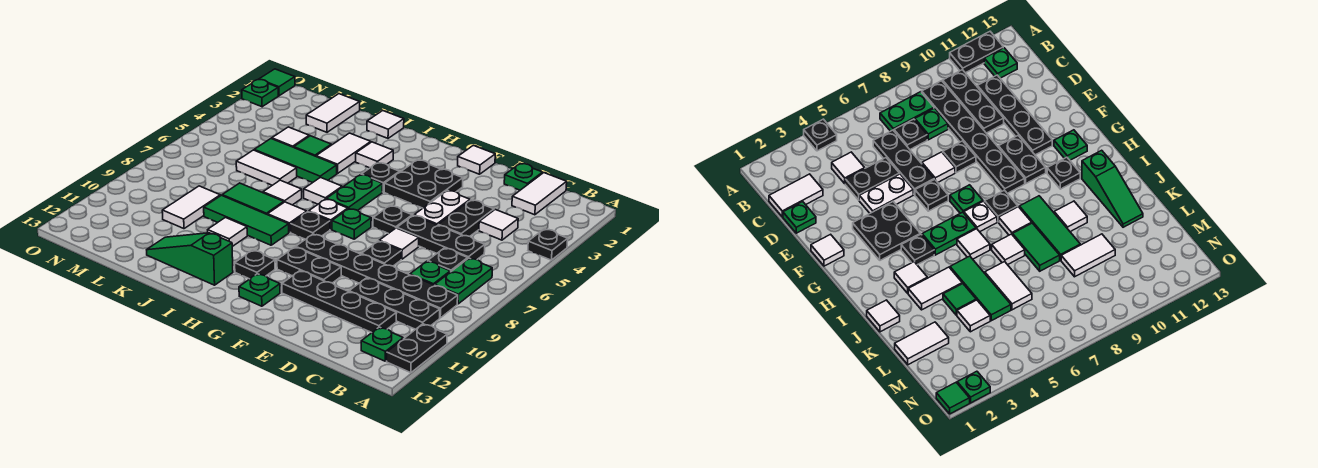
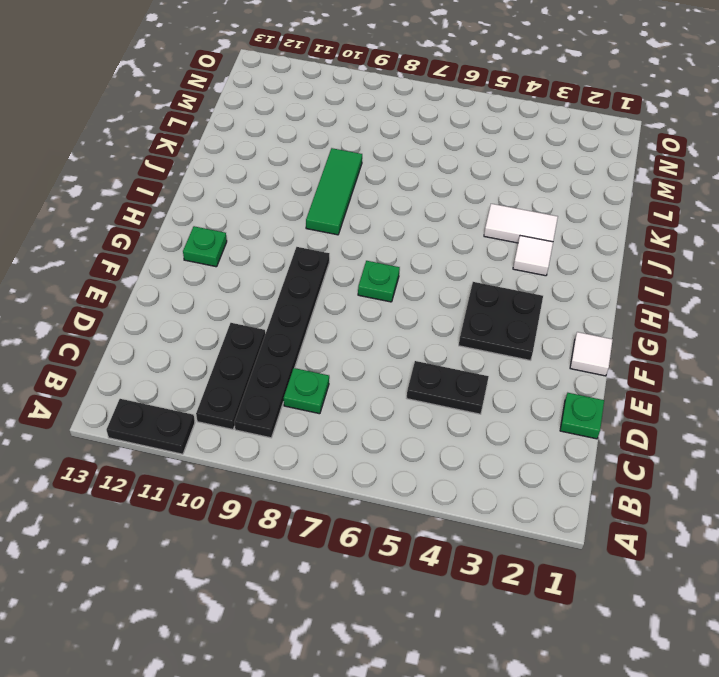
none -> black plate A4 level 1
none -> green plate B7:B8 level 1
none -> green plate B12 level 1
none -> white tile C1:C2 level 1

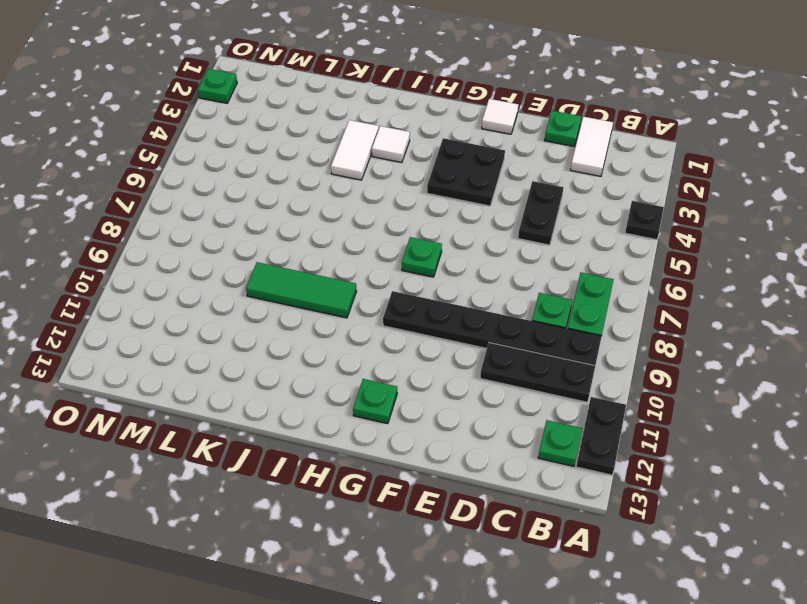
none -> white tile C4 level 1
none -> black plate C6:E6 level 1
none -> black plate C7 level 1
none -> black plate C11:F11 level 1

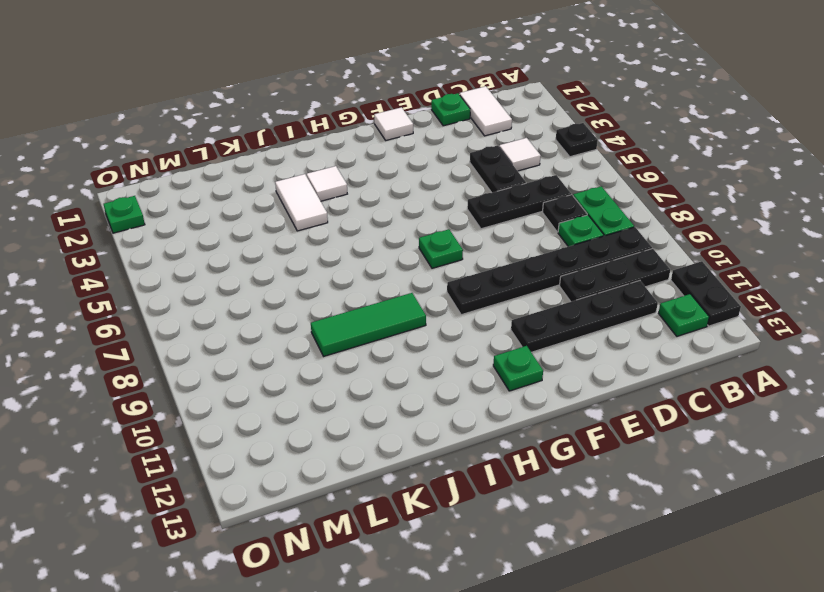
none -> white plate E4:E5 level 1
none -> white tile E7 level 1
none -> black plate E8 level 1
none -> black plate F3:G4 level 1

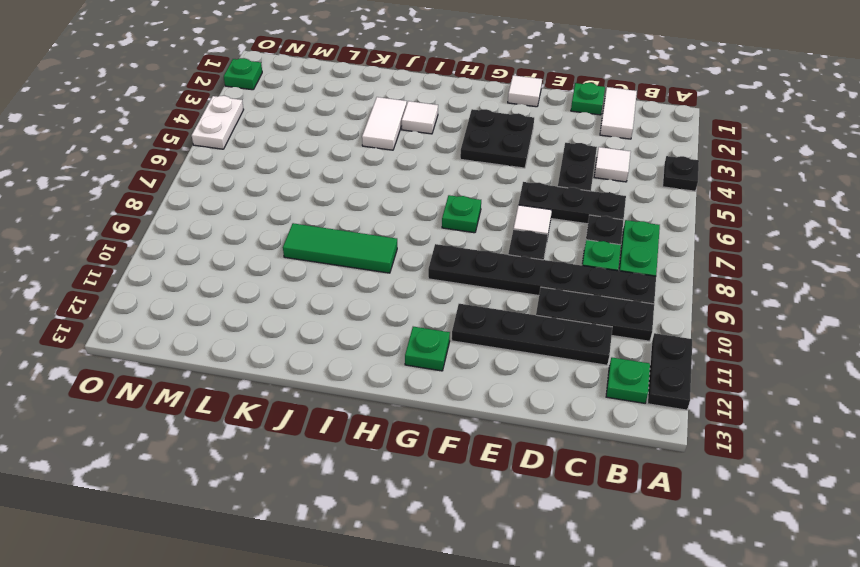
white plate O4:O5 level 1 -> white plate E4:E5 level 1
none -> black plate F6 level 1
none -> black plate F10:G10 level 1
none -> black plate H4 level 1
none -> green plate H5:H6 level 1

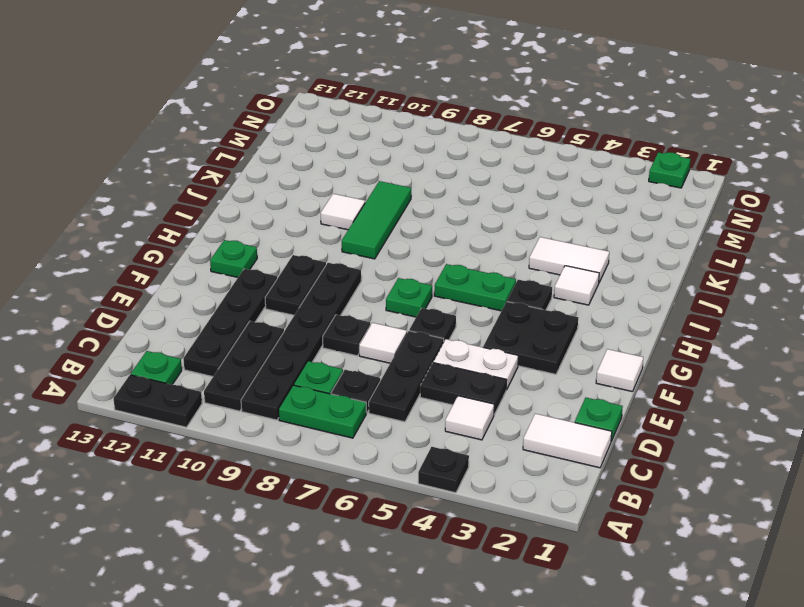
none -> white plate H7 level 1
none -> black plate H8 level 1
none -> black plate H11 level 1
none -> white tile I6 level 1

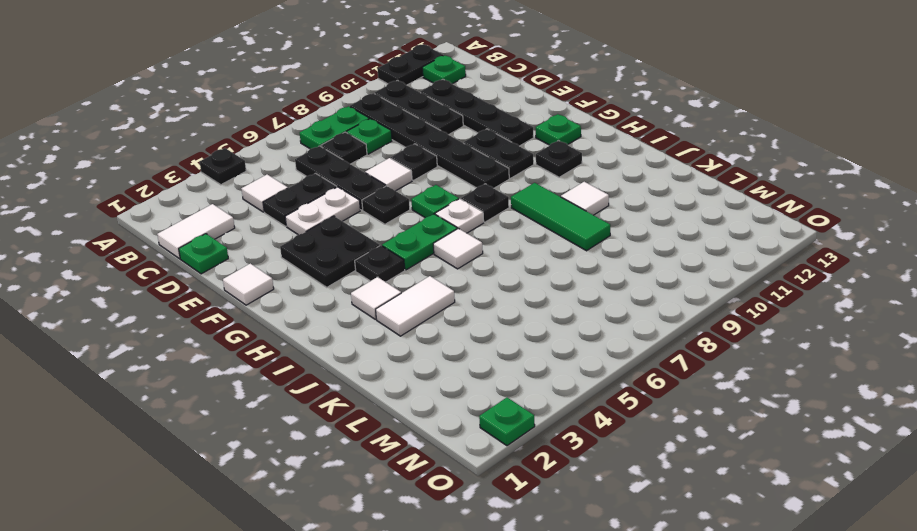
none -> white tile I8 level 1
none -> green slope I12:K12 level 1 top I
none -> white tile J1 level 1
none -> green tile J5:L5 level 1

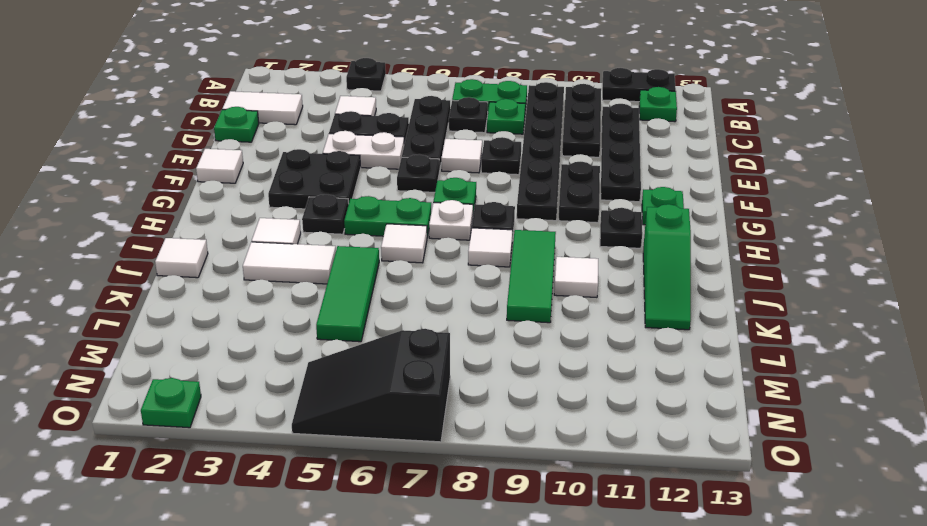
black slope N5:O7 level 1 top 7 -> none
none -> white tile J7 level 1
none -> green tile J8:K8 level 1
none -> green tile K4 level 1
none -> white tile K6:L6 level 1

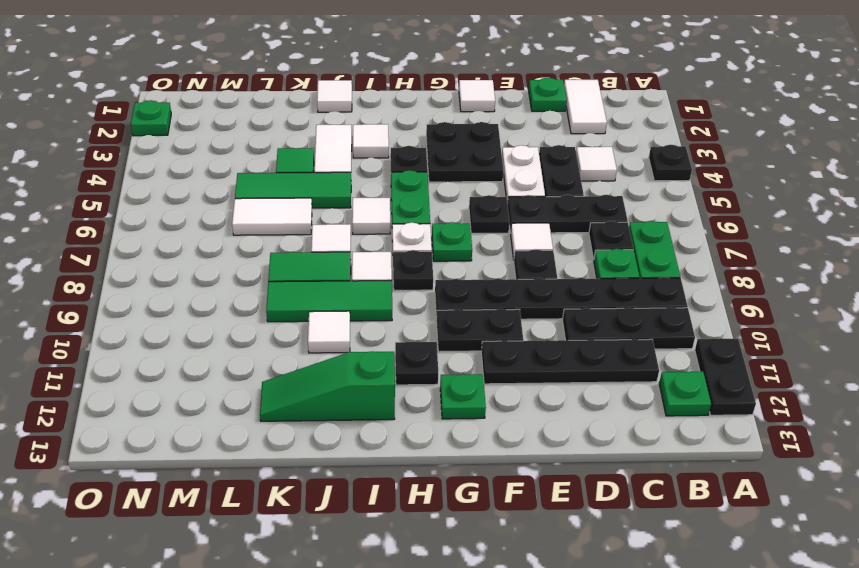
none -> white tile L1:L2 level 1
none -> white tile L4 level 1
none -> white tile L9:L10 level 1
none -> green tile O1 level 1

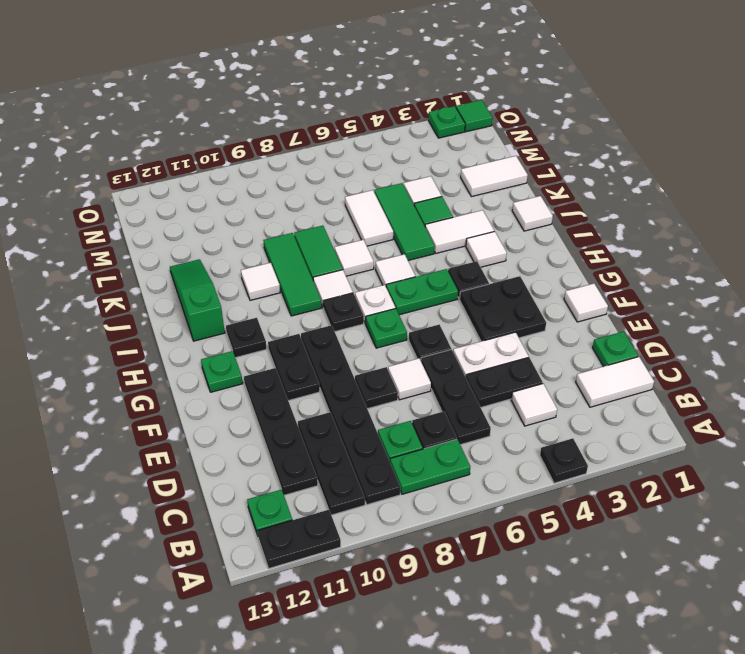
none -> white tile L9:L10 level 1

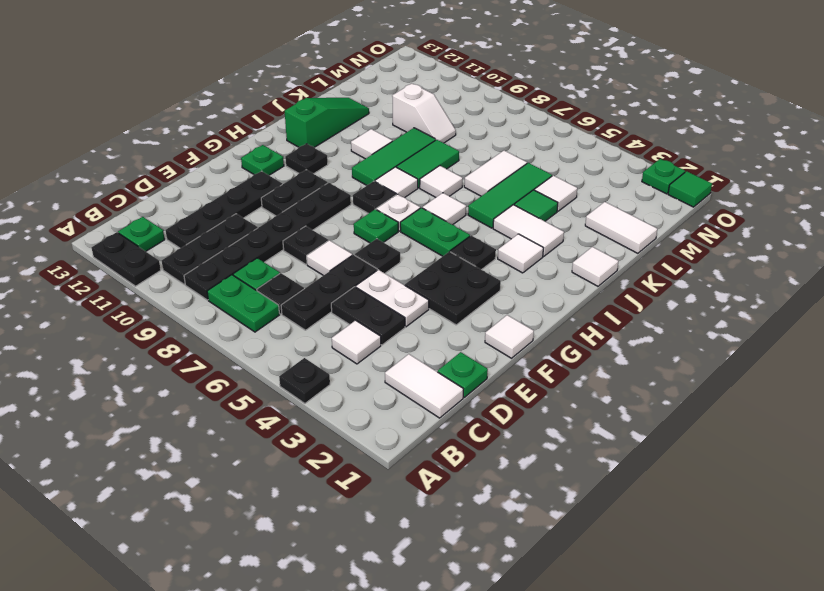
white slope L9:L10 level 1 top 10 -> white tile L9:L10 level 1

